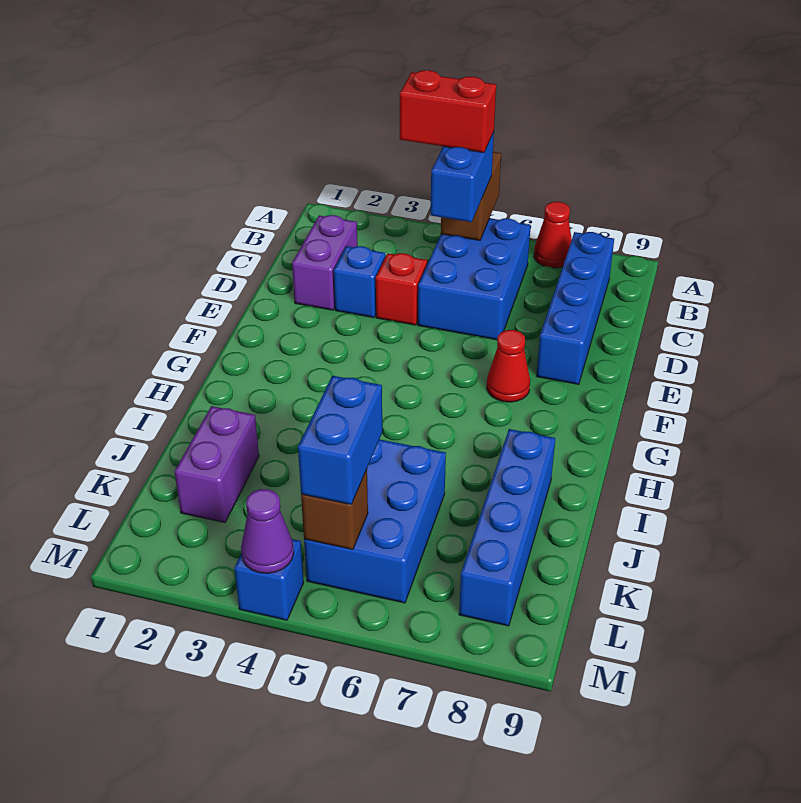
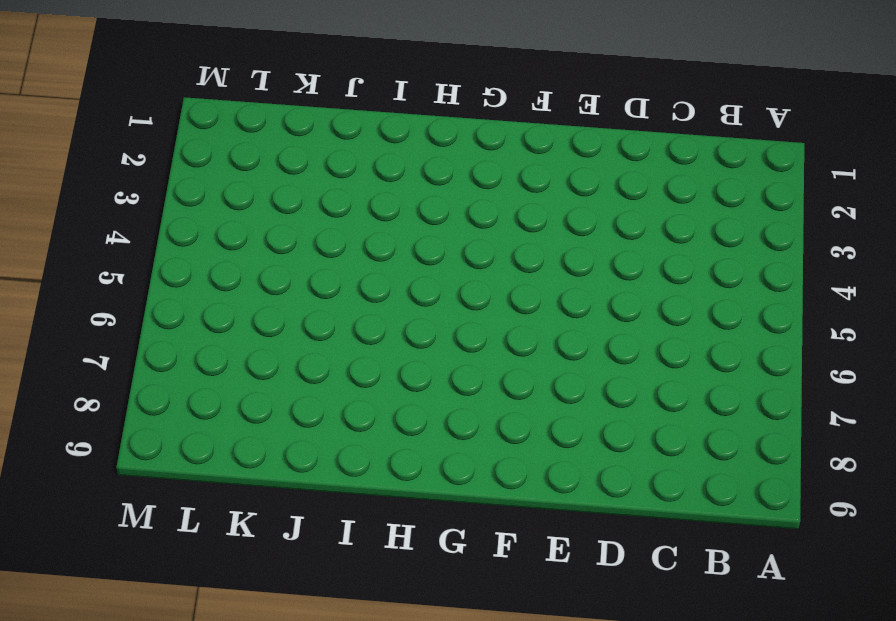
none -> red cone A7 level 1
none -> blue brick B5:D6 level 1
none -> blue brick B8:E8 level 1

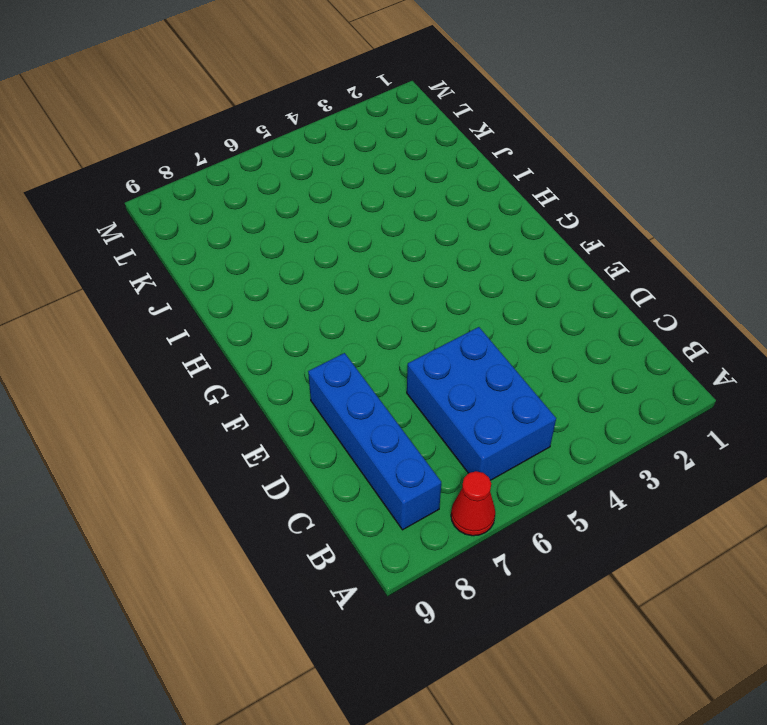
none -> purple brick C2:D2 level 1
none -> blue brick D3 level 1
none -> red brick D4 level 1

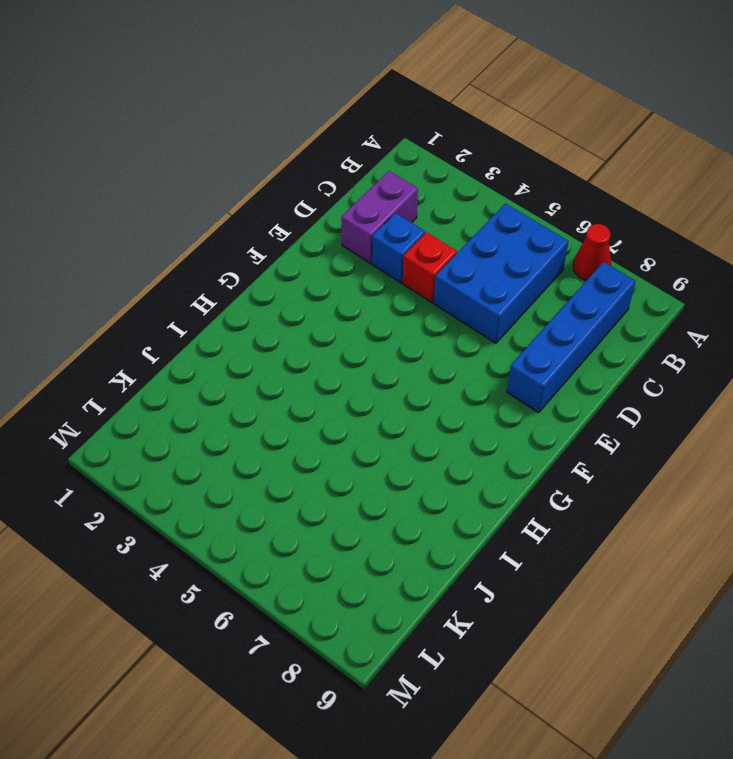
none -> red cone F7 level 1
none -> blue brick I8:L8 level 1
none -> purple brick J2:K2 level 1

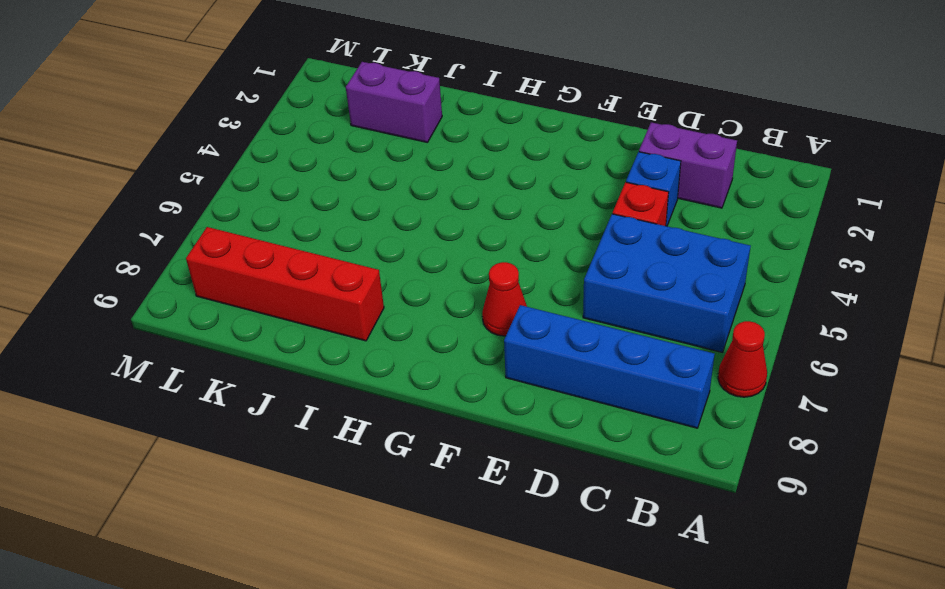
red brick I8:L8 level 1 -> blue brick I8:L8 level 1
none -> blue brick J5:L6 level 1
none -> blue brick M4 level 1
none -> brown brick A5:B5 level 2

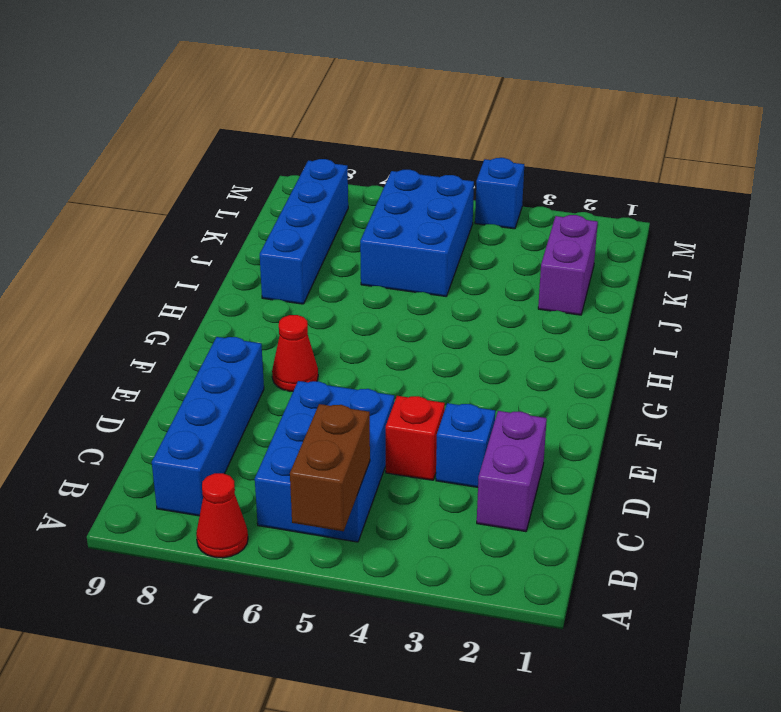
none -> brown brick L5 level 2
none -> purple cone M4 level 2
none -> blue brick B5:C5 level 3

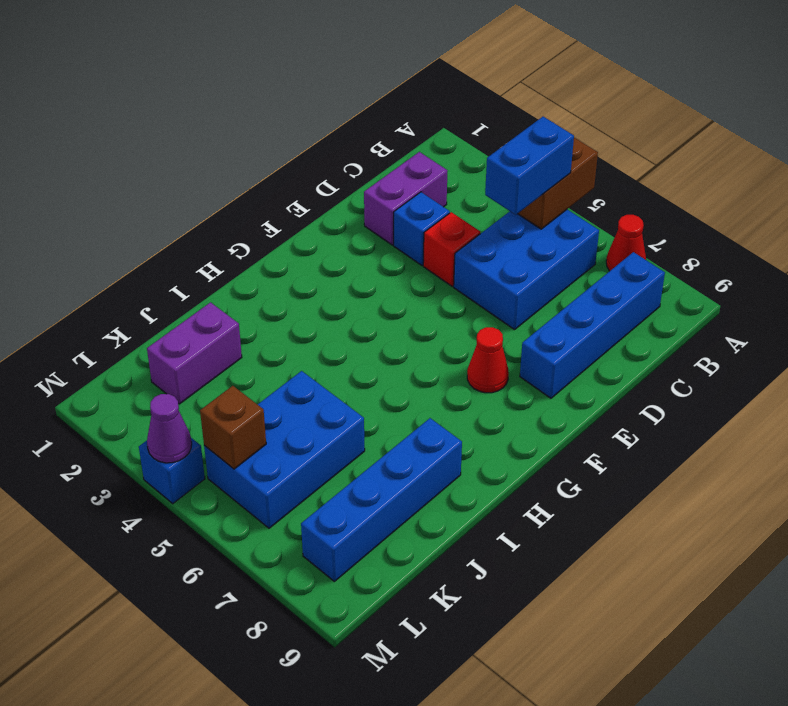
none -> blue brick K5:L5 level 3
none -> red brick B4:B5 level 4

